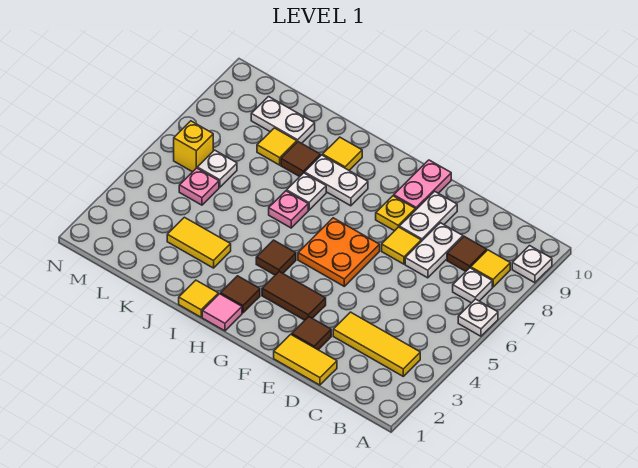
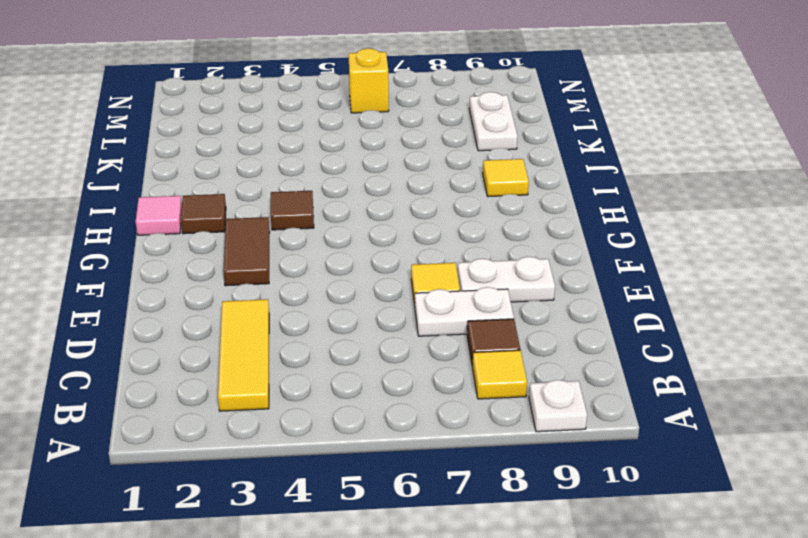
none -> white plate A6 level 1
none -> white plate B7 level 1
none -> yellow tile D1:E1 level 1
none -> brown tile E2 level 1

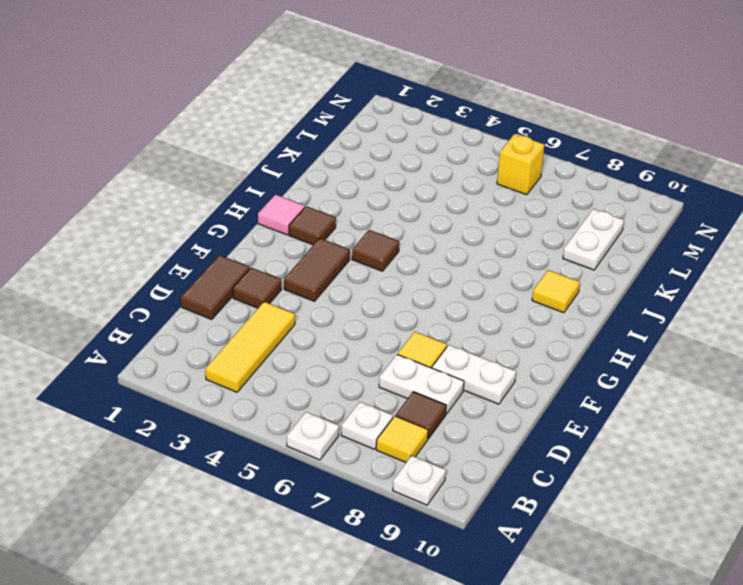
brown tile D1:E1 level 1 -> yellow tile D1:E1 level 1
none -> orange plate F5:G6 level 1
none -> yellow plate F8 level 1
none -> pink plate F9:F10 level 1
none -> white plate H8:I8 level 1

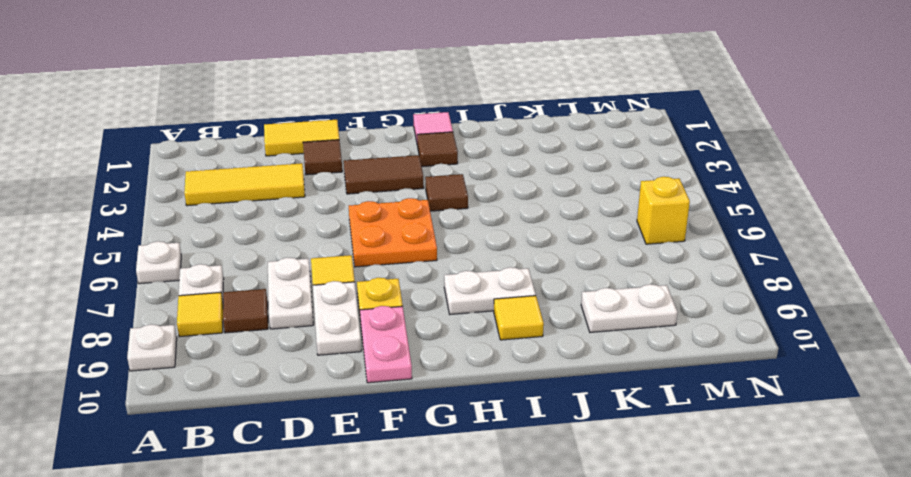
none -> yellow tile I1 level 1
none -> pink plate I6 level 1
none -> white plate I7 level 1
none -> yellow tile J3:K3 level 1

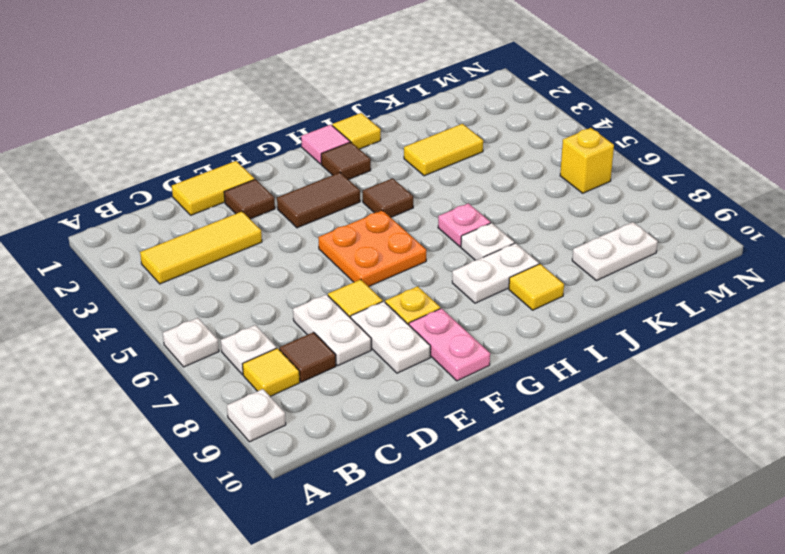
none -> brown tile J8 level 1
none -> yellow tile K8 level 1
none -> pink plate L5 level 1
none -> white plate L6 level 1

